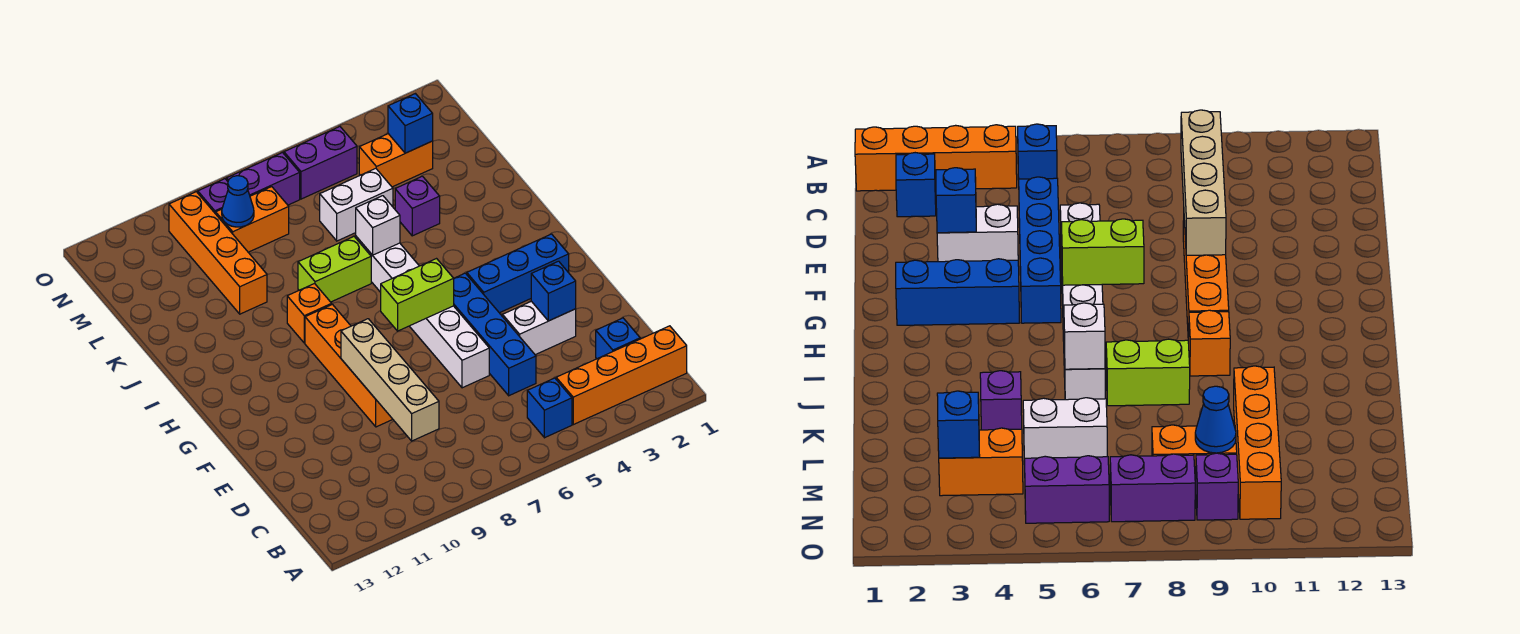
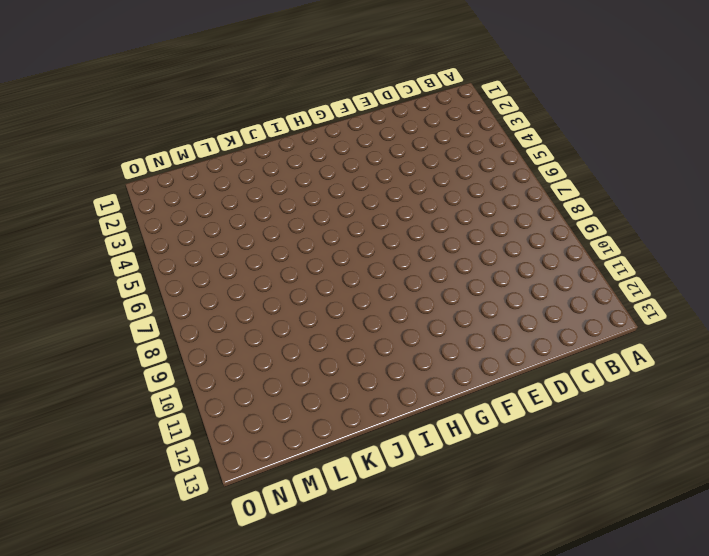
none -> orange brick B1:B4 level 1
none -> blue brick B5 level 1
none -> blue brick C2 level 1

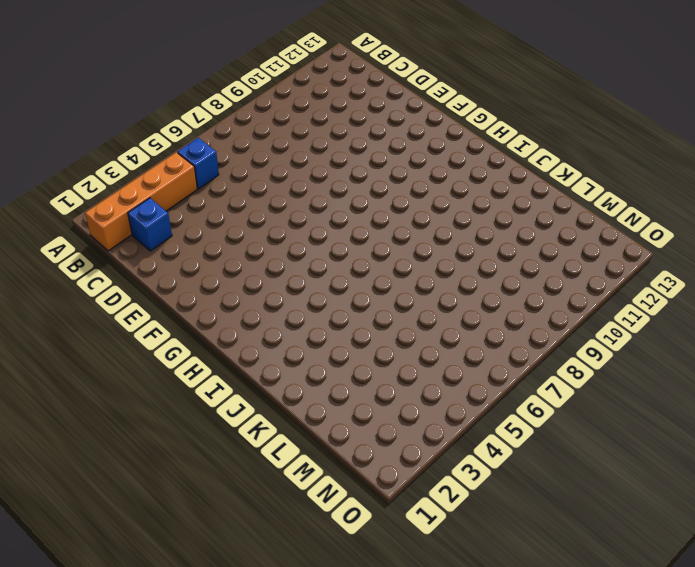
none -> blue brick D5:G5 level 1
none -> white brick E3:E4 level 1
none -> white brick E6:J6 level 1

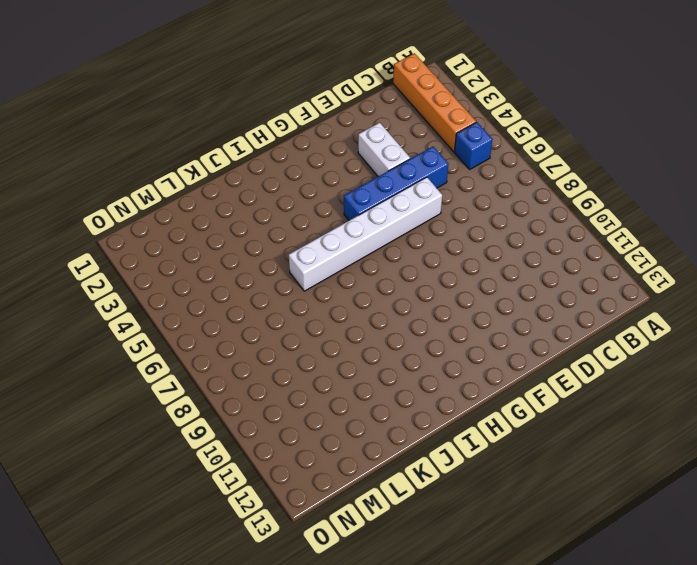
none -> blue brick C2 level 1
none -> orange brick E9:H9 level 1
none -> blue brick G2:G4 level 1

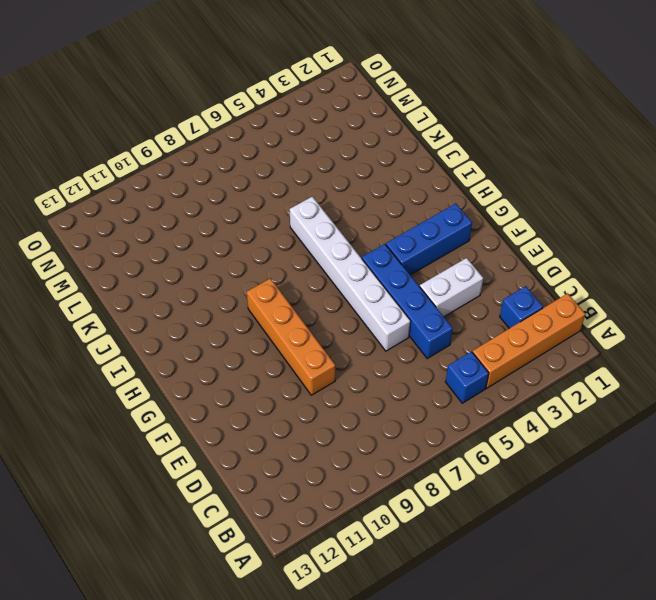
none -> orange brick I9 level 1
none -> lime brick J7:J8 level 1
none -> purple brick K4 level 1

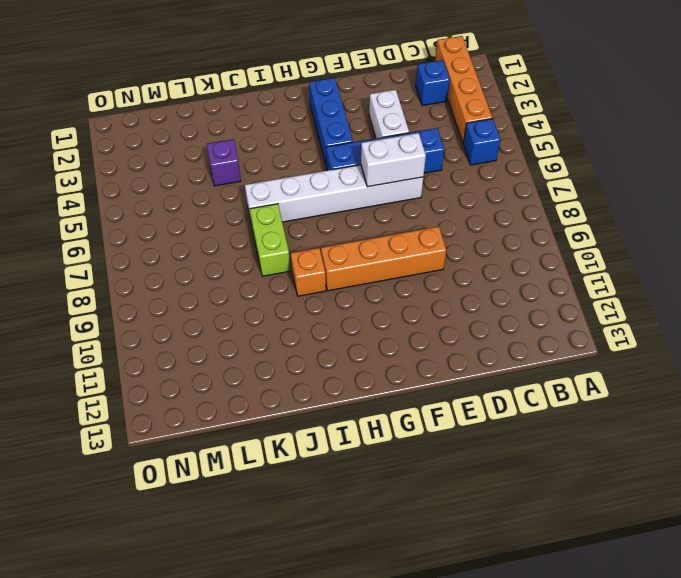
white brick E6:F6 level 2 -> white brick L5:L6 level 1
none -> orange brick K10:N10 level 1
none -> orange brick M3:M4 level 1
none -> orange brick M8:M9 level 1

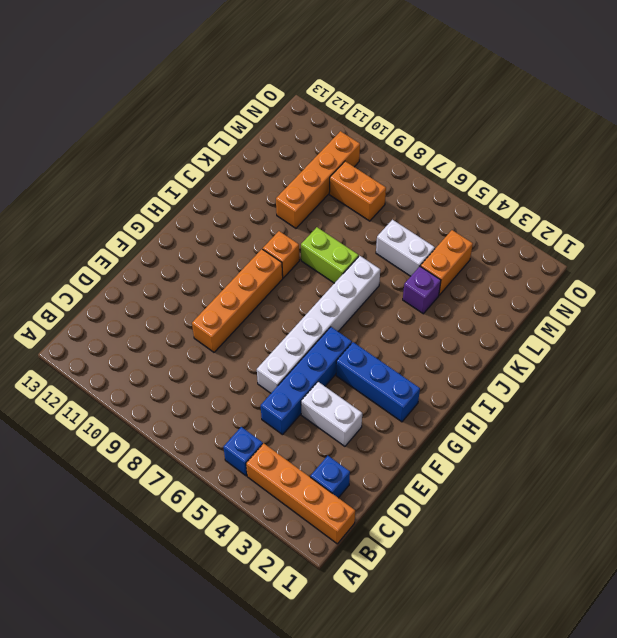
orange brick L4:M4 level 1 -> orange brick M3:M4 level 1
none -> purple brick N5:N6 level 1
none -> purple brick N7:N8 level 1
none -> purple brick N9 level 1

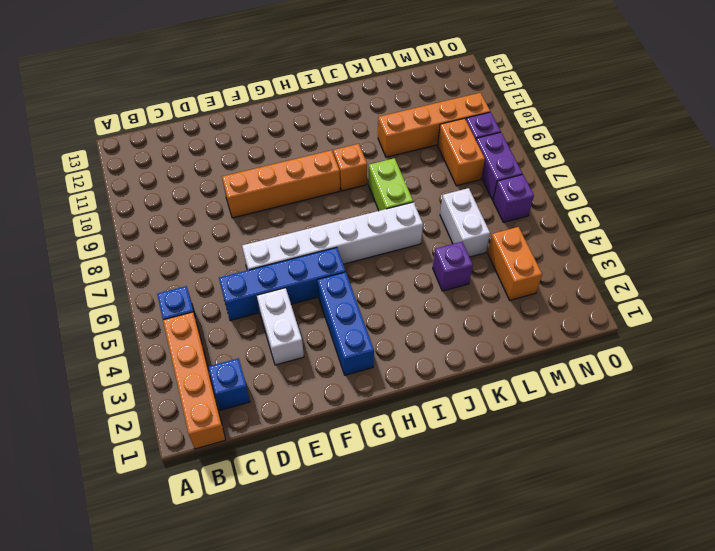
purple brick N6 level 1 -> purple brick N5:N6 level 1
none -> tan brick C9:F9 level 2
none -> blue brick E3 level 2
none -> lime brick G6:G7 level 2

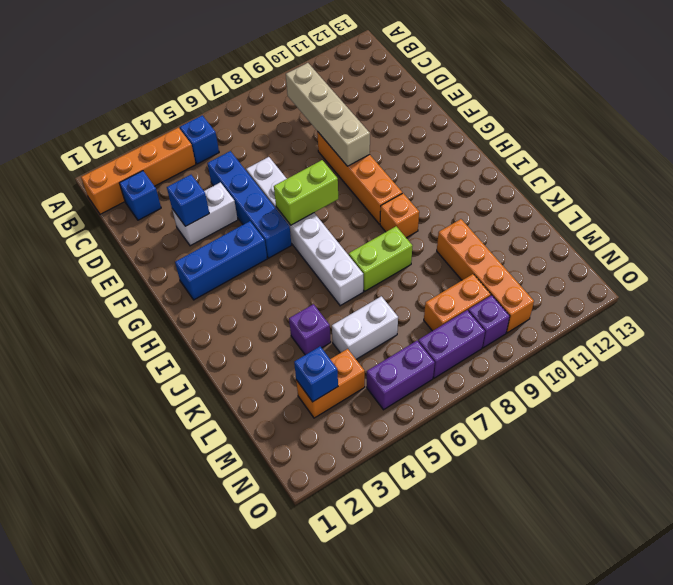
none -> white brick J6 level 2
none -> blue cone M9 level 2

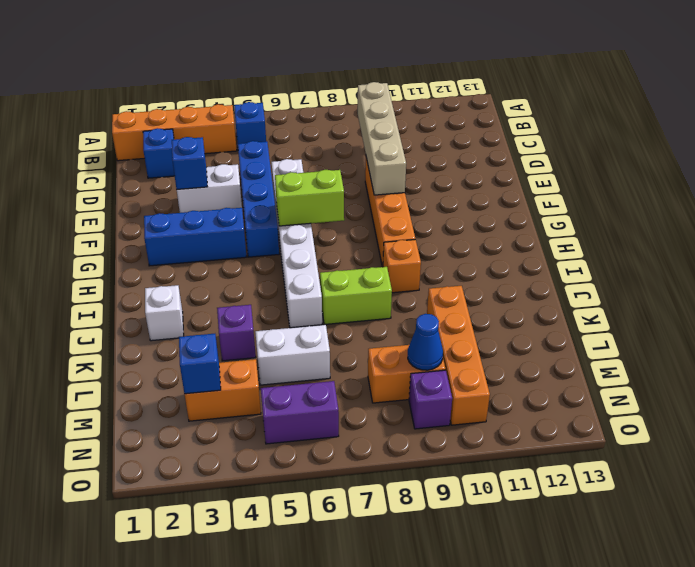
white brick J2 level 1 -> white brick J6 level 2
none -> purple brick N7:N8 level 1

